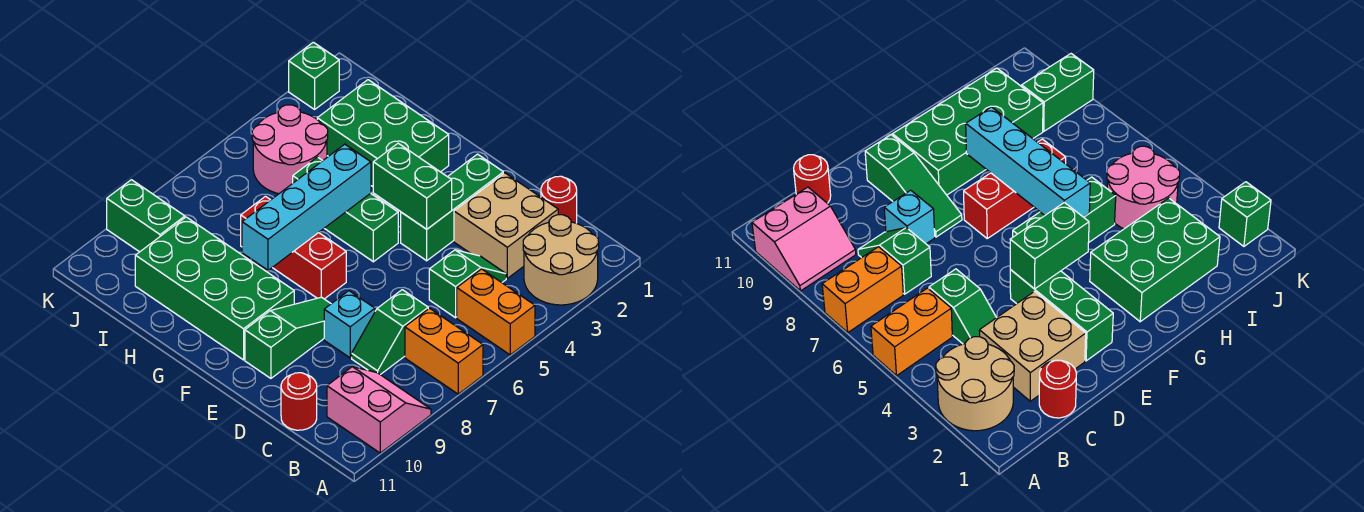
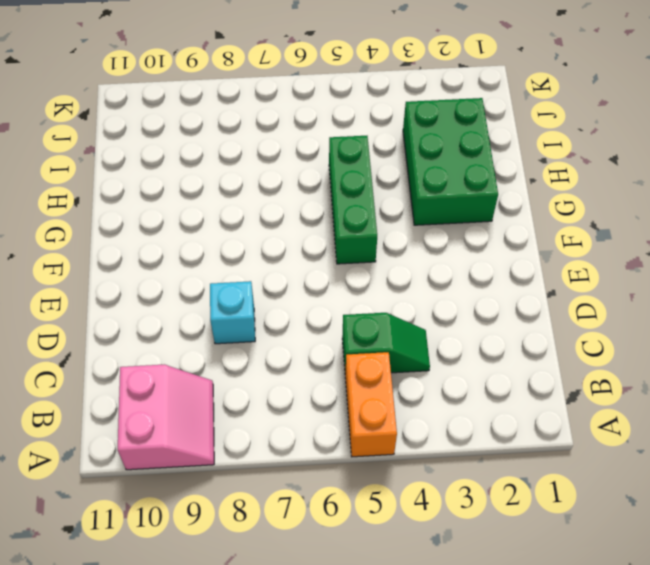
none -> tan round brick A2:B3 level 1
none -> orange brick A7:B7 level 1
none -> red round brick C1 level 1

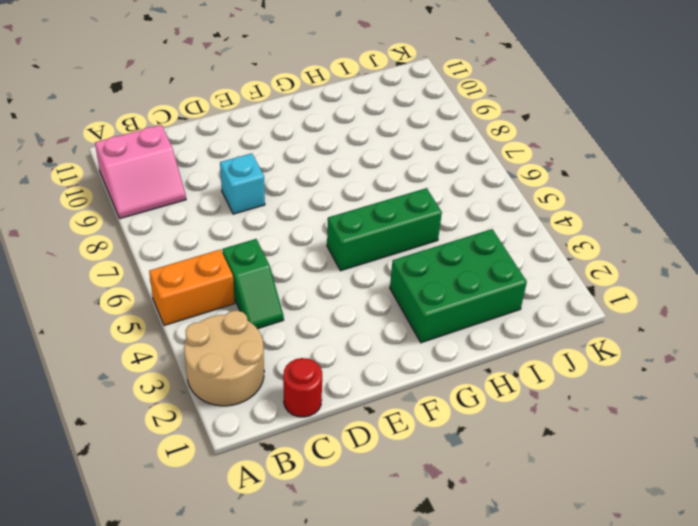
none -> orange brick A7:B7 level 1
none -> tan brick C2:D3 level 1
none -> green slope C7:C8 level 1 top 7

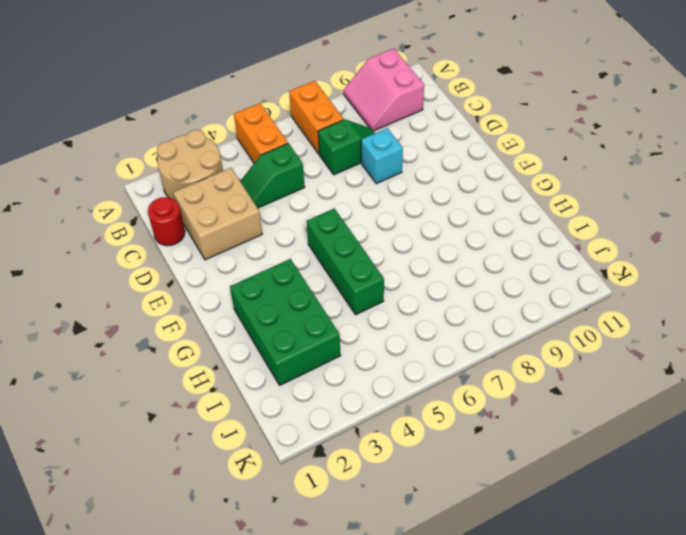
none -> red round brick C11 level 1
none -> green brick E2:E4 level 1
none -> green slope E8:E10 level 1 top 10

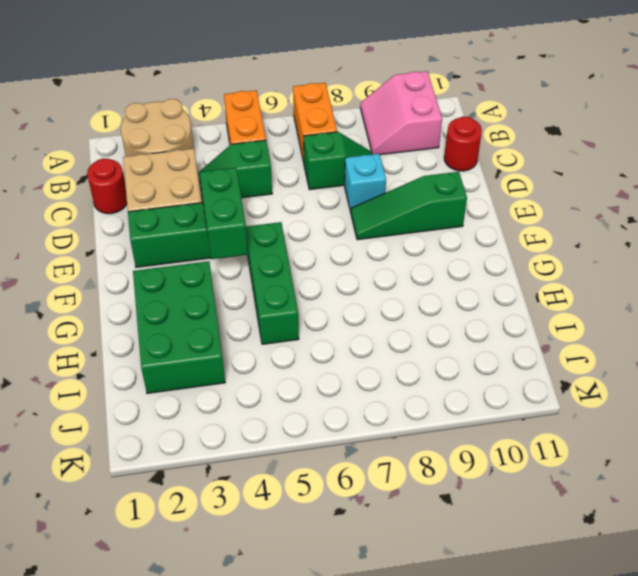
none -> red brick F7:H7 level 1
none -> green brick F9:I10 level 1
none -> pink round brick I4:J5 level 1

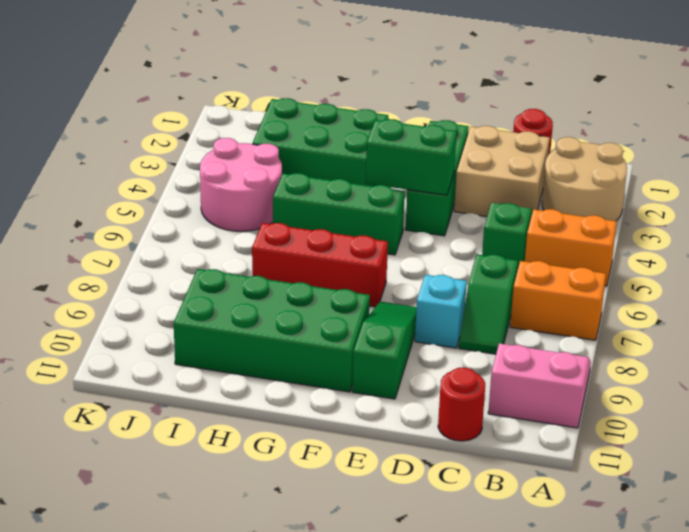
none -> green brick J9:K9 level 1
none -> green brick K2 level 1
none -> cyan brick G5:G8 level 2

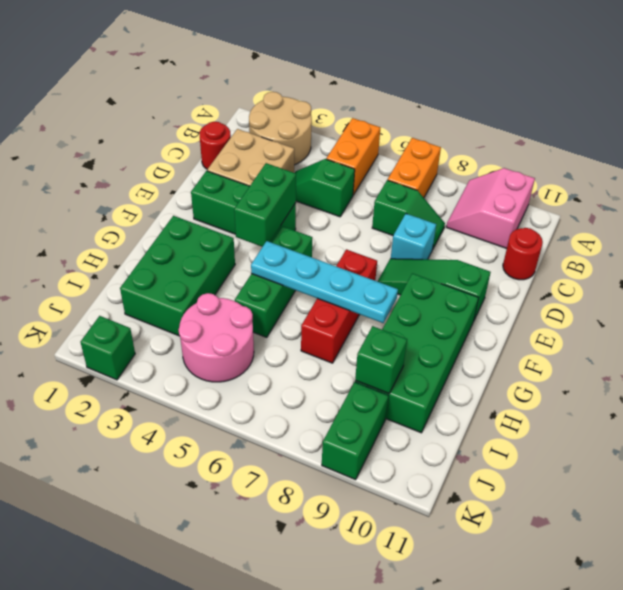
cyan plate G5:G8 level 2 -> cyan brick G5:G8 level 2
green brick I9 level 2 -> none

